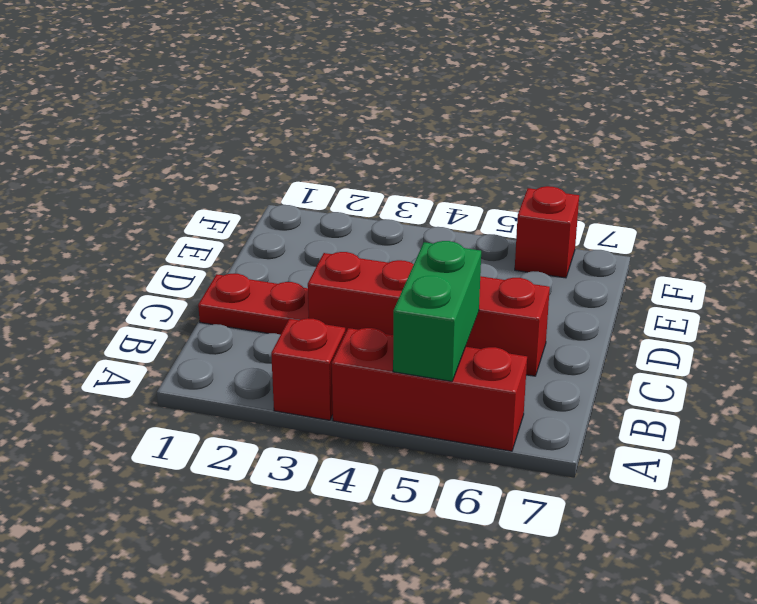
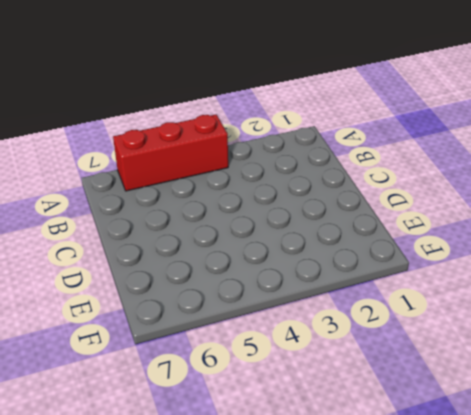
none -> red brick A3 level 1
none -> red plate C1:C2 level 1

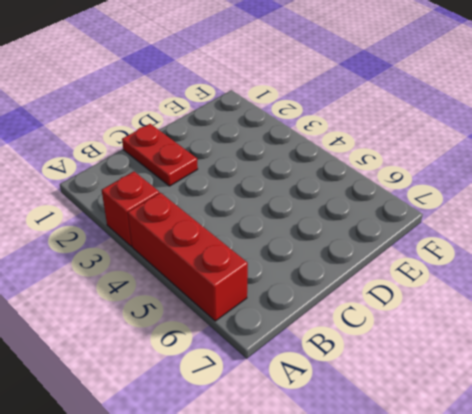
none -> red brick C3:C6 level 1
none -> red brick F6 level 1

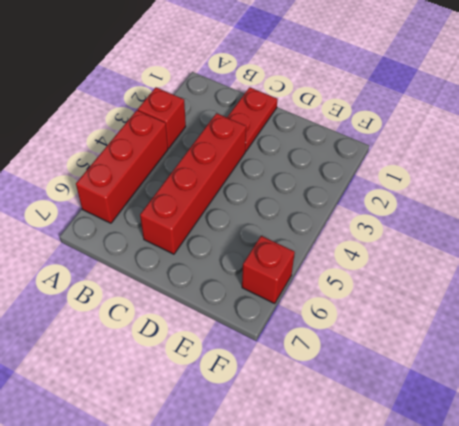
none -> green brick A5:B5 level 2

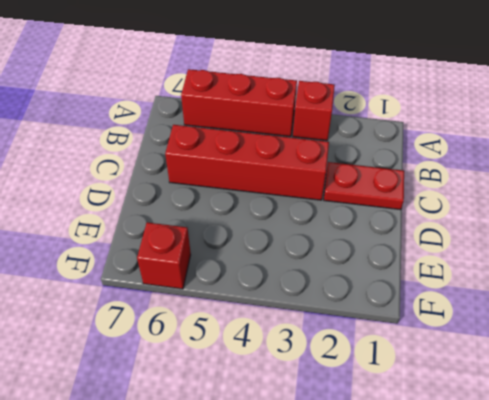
none -> green brick A5:B5 level 2

